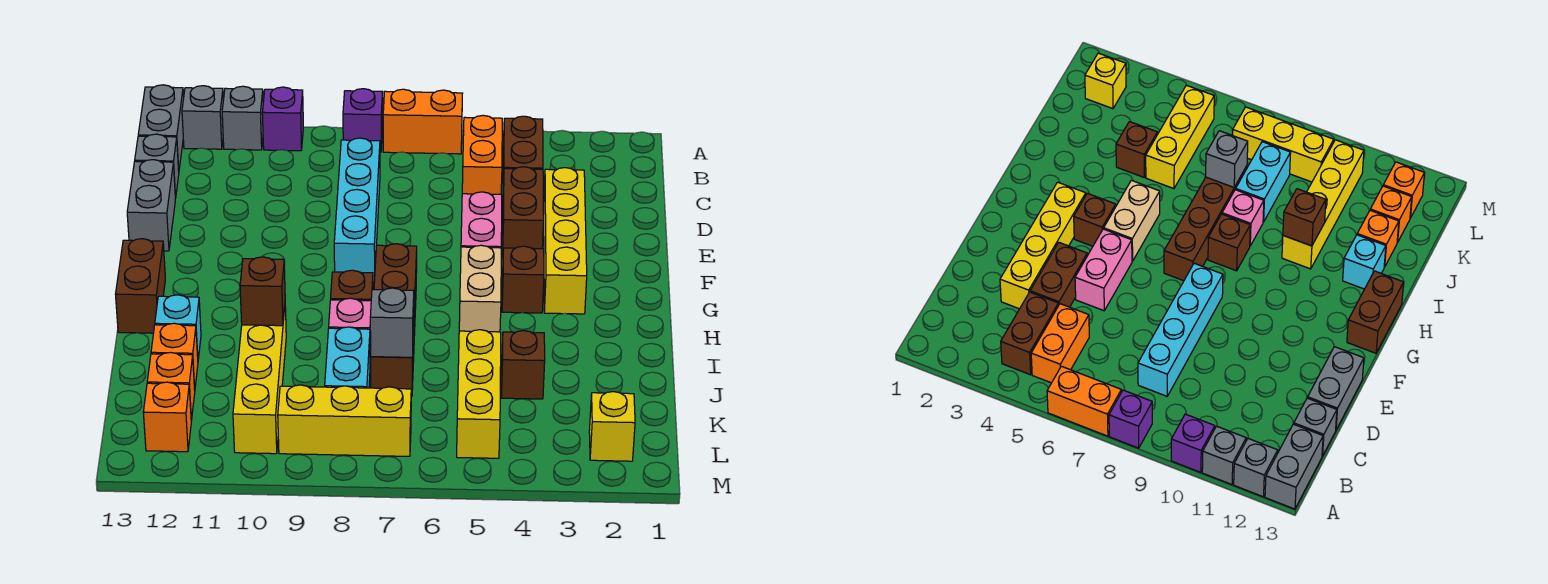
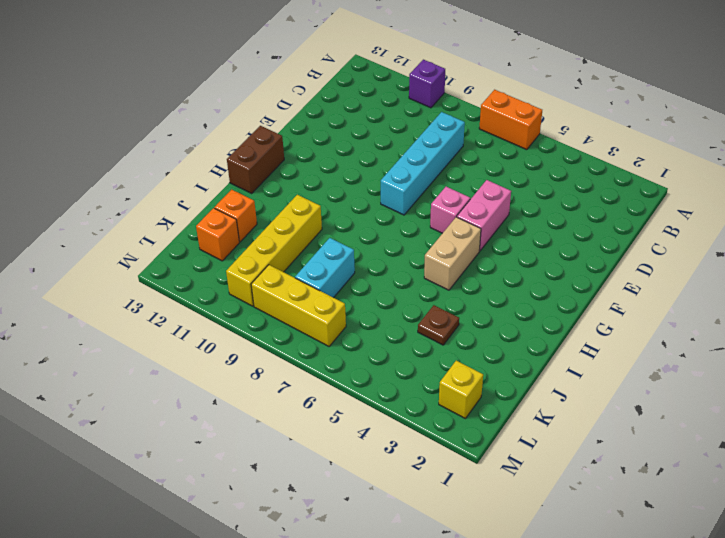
pink brick F6 level 1 -> pink brick I8 level 1
brown plate J4 level 1 -> brown brick J4 level 1
none -> purple brick A8 level 1
none -> grey brick A11 level 1
none -> grey brick A12 level 1
none -> grey brick A13:B13 level 1

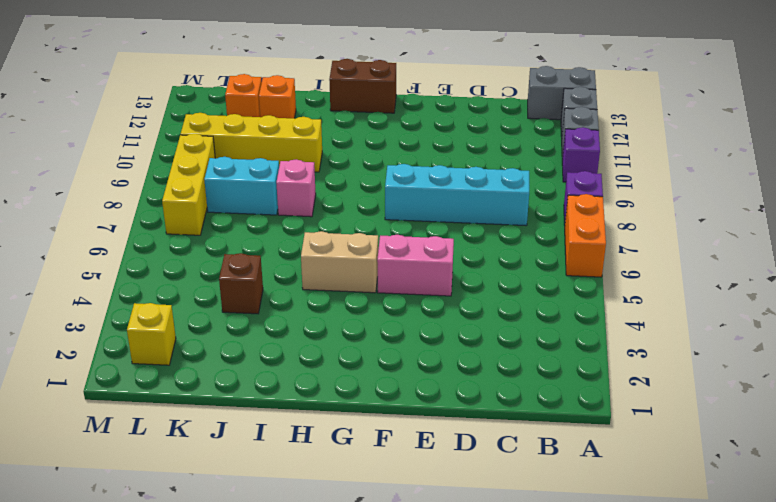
none -> brown brick B4:C4 level 1
none -> orange brick B5:C5 level 1
none -> grey brick C13 level 1
none -> yellow brick D3:G3 level 1

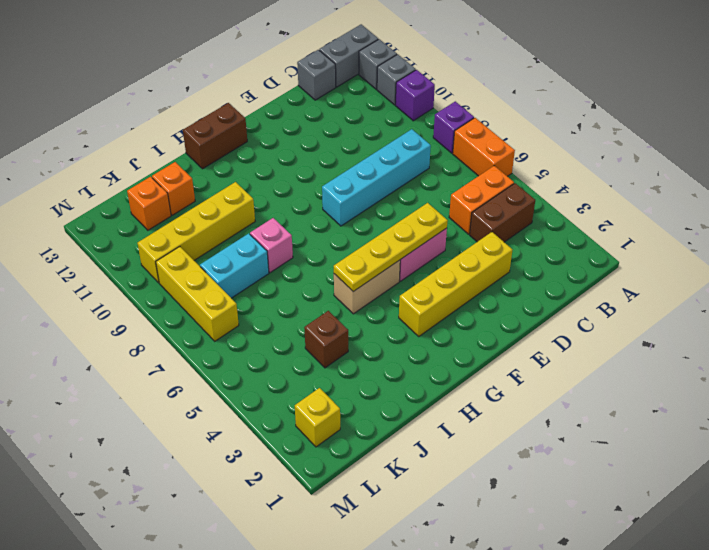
yellow plate E5:H5 level 2 -> none
none -> brown brick D4:E4 level 1
none -> grey brick D13:E13 level 1
none -> brown brick G4 level 1
none -> brown brick G7:J7 level 1

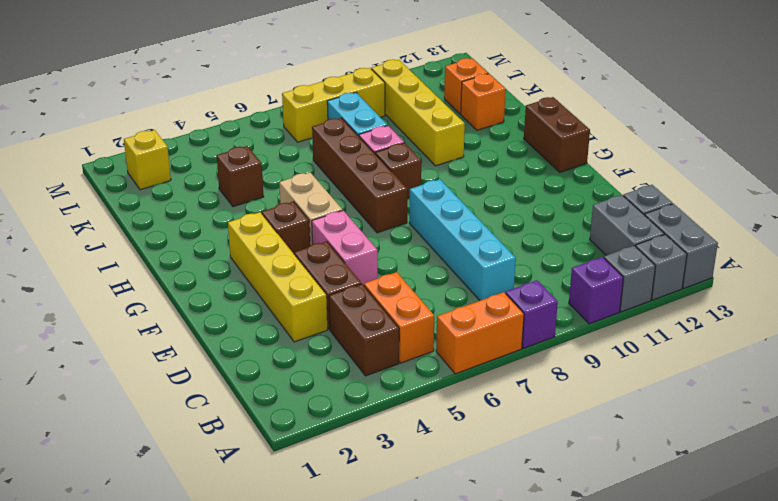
grey brick B12:C12 level 1 -> grey brick D13:E13 level 1
none -> cyan brick I12 level 1
none -> yellow brick J5:L5 level 1
none -> orange brick L12 level 1
none -> brown brick I10 level 2

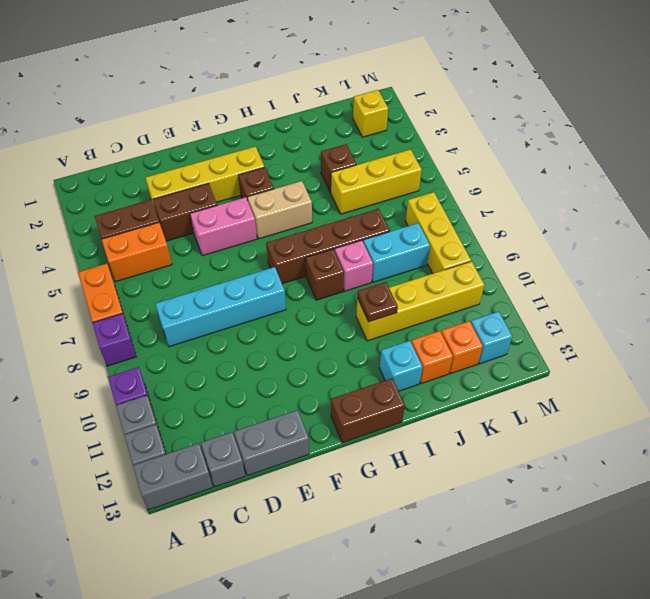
brown plate I10 level 2 -> brown brick I10 level 2
cyan brick L12 level 1 -> orange brick L12 level 1
none -> grey brick J7 level 2

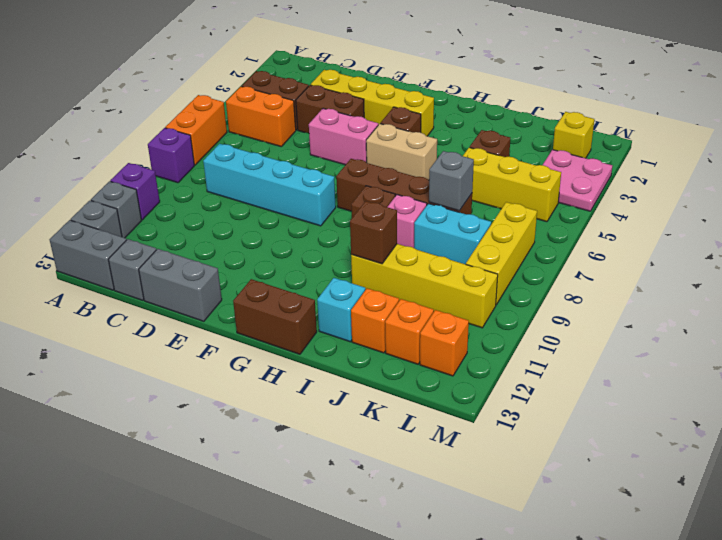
pink plate L3:M4 level 1 -> none

